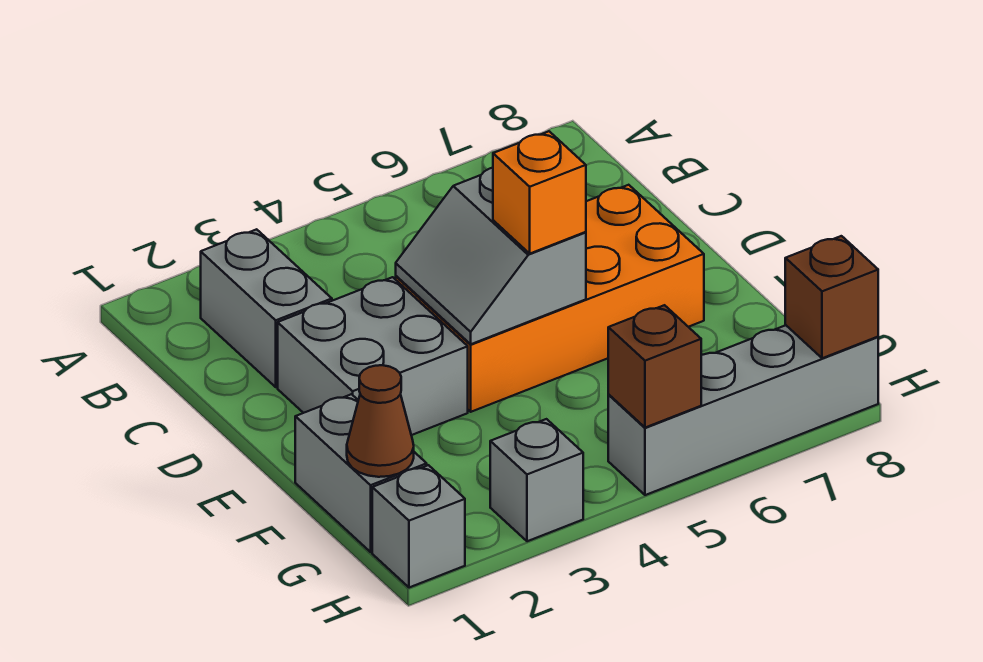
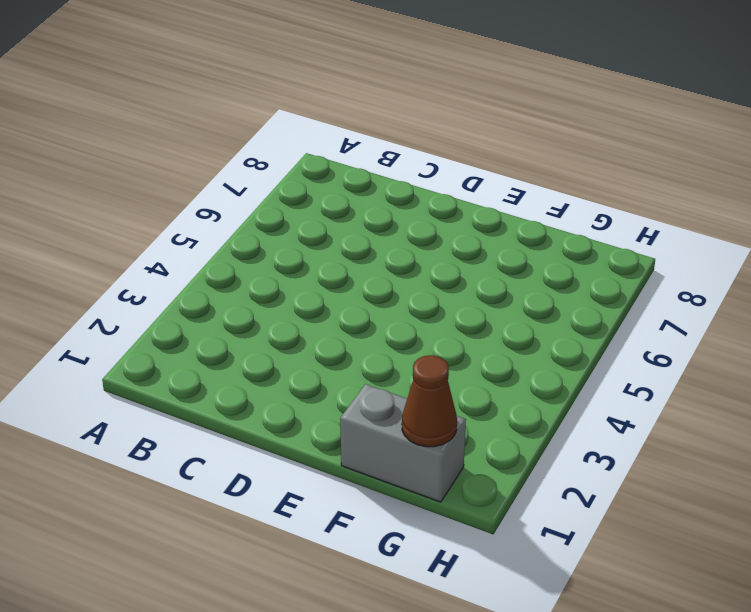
none -> grey brick B2:C2 level 1
none -> grey brick D2:E3 level 1
none -> orange brick D4:E7 level 1

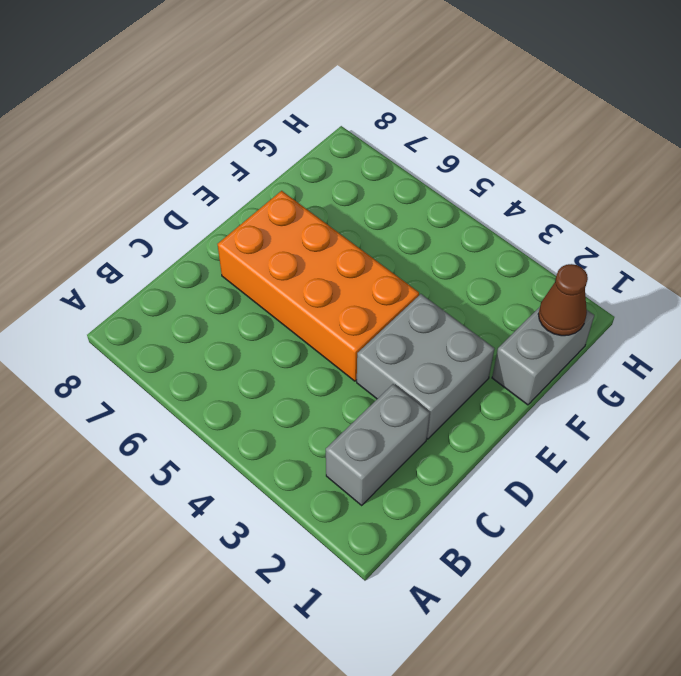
none -> grey brick H1 level 1
none -> grey brick H3 level 1
none -> grey brick H5:H8 level 1

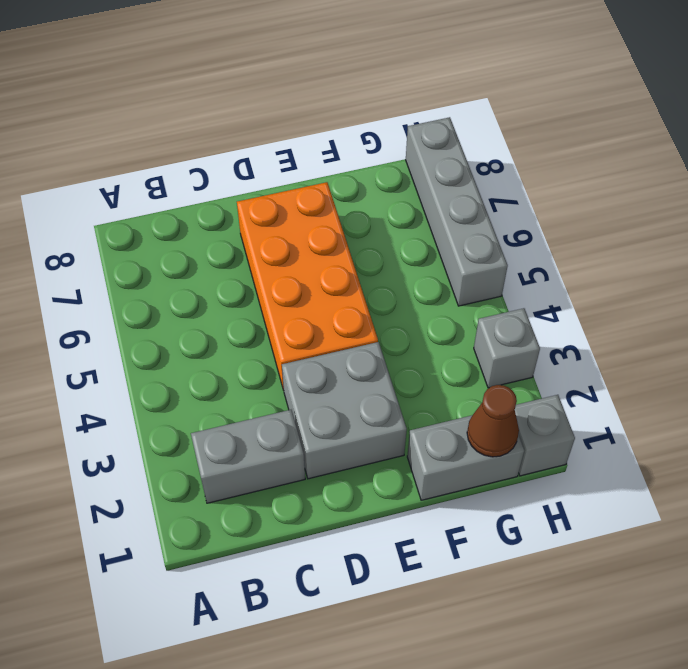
none -> grey slope D4:E5 level 2 top 5
none -> brown brick H5 level 2
none -> brown brick H8 level 2

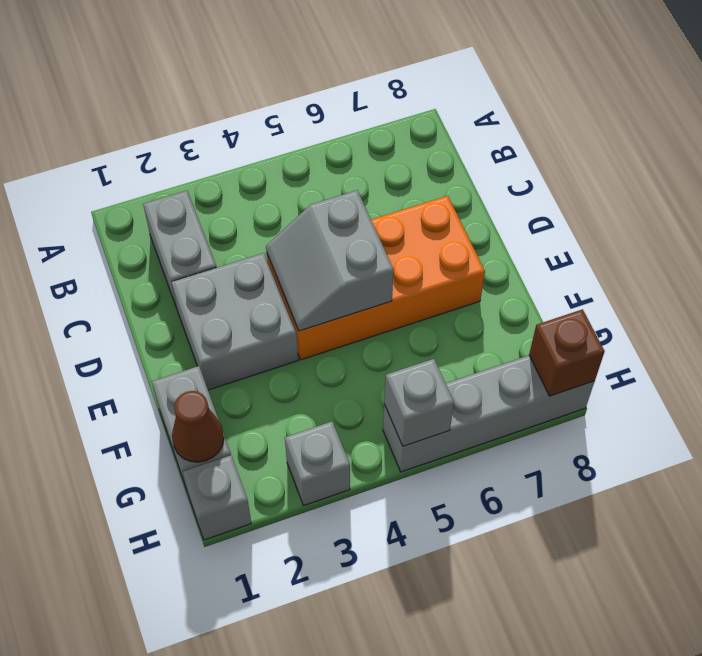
grey brick H5 level 2 -> brown brick H5 level 2
none -> orange brick E5 level 3

